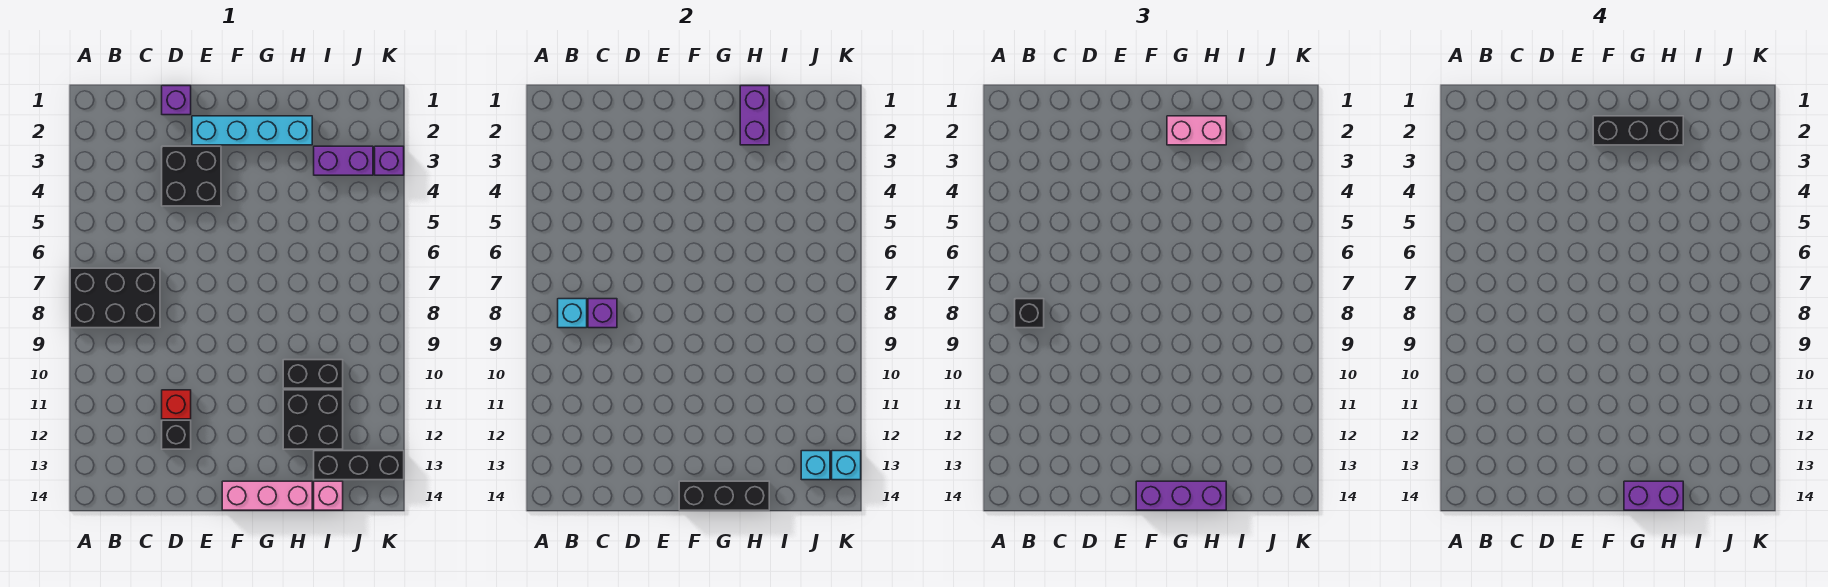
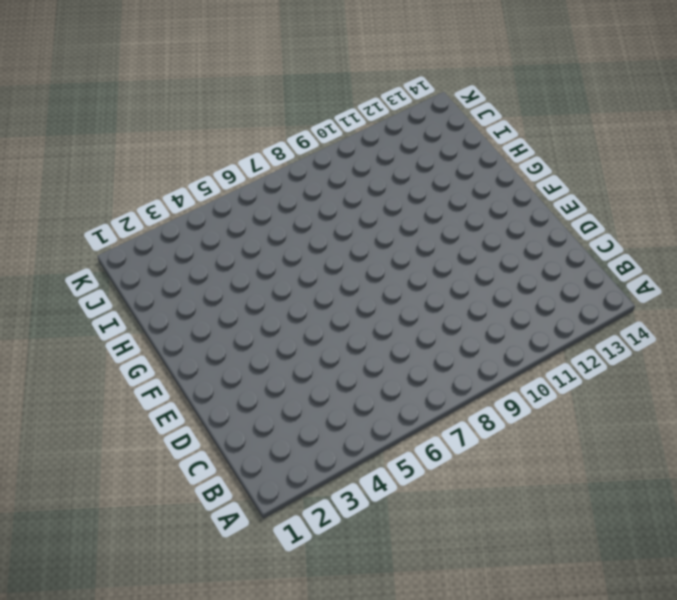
none -> black brick A7:C8 level 1
none -> purple brick D1 level 1
none -> black brick D3:E4 level 1

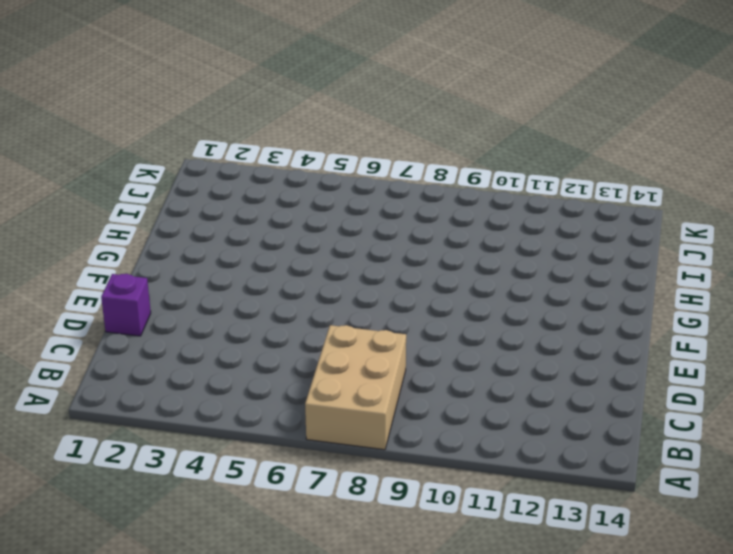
tan brick A7:C8 level 1 -> black brick A7:C8 level 1
none -> black brick D3:E4 level 1
none -> red brick D11 level 1
none -> black brick D12 level 1

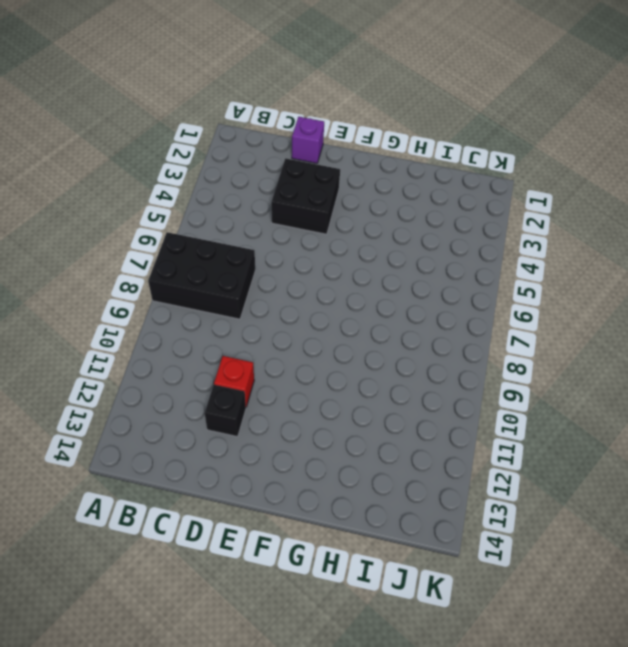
none -> cyan brick E2:H2 level 1
none -> pink brick F14:H14 level 1
none -> black brick H10:I10 level 1

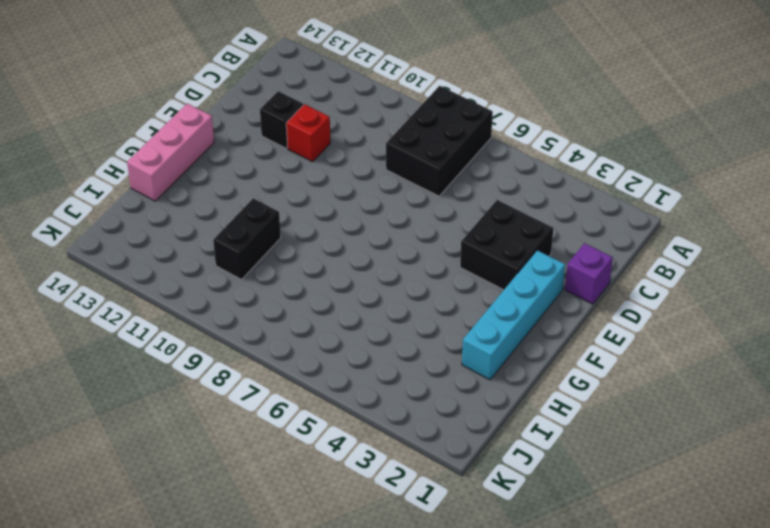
none -> black brick H11:I12 level 1
none -> purple brick I3:J3 level 1
none -> black brick I13:K13 level 1

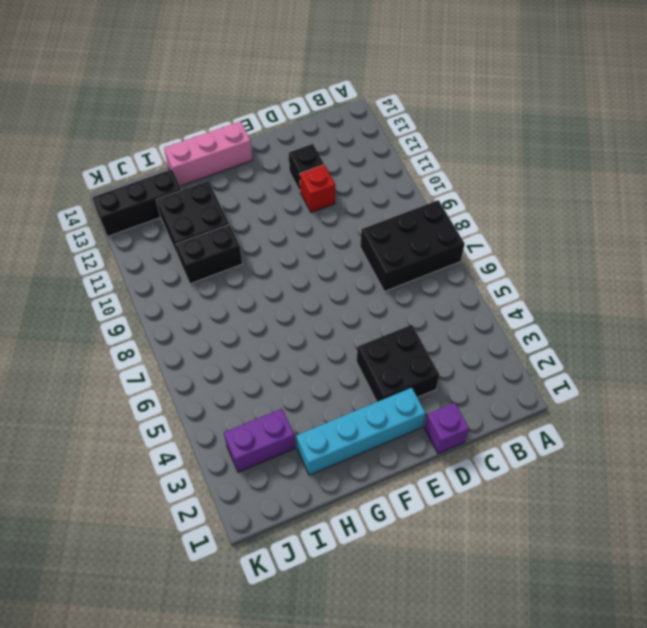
none -> pink brick I14 level 1
none -> purple brick K3 level 1
none -> cyan brick B8 level 2

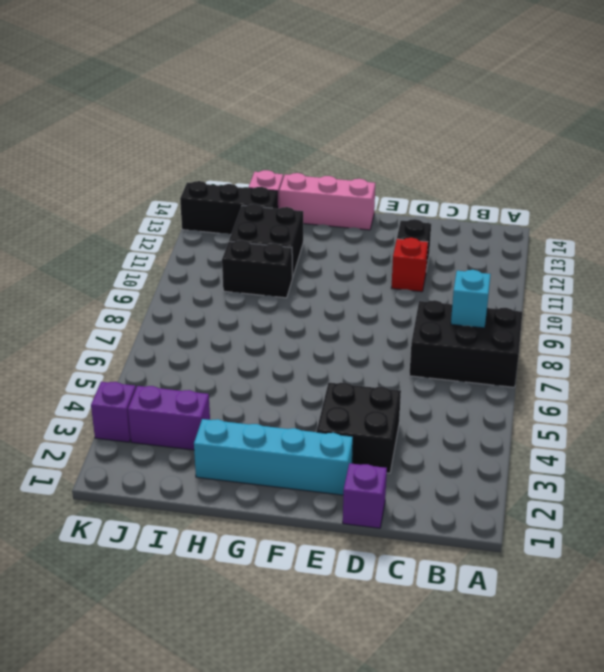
none -> purple brick C8 level 2
none -> black brick F14:H14 level 2
none -> purple brick H1:H2 level 2

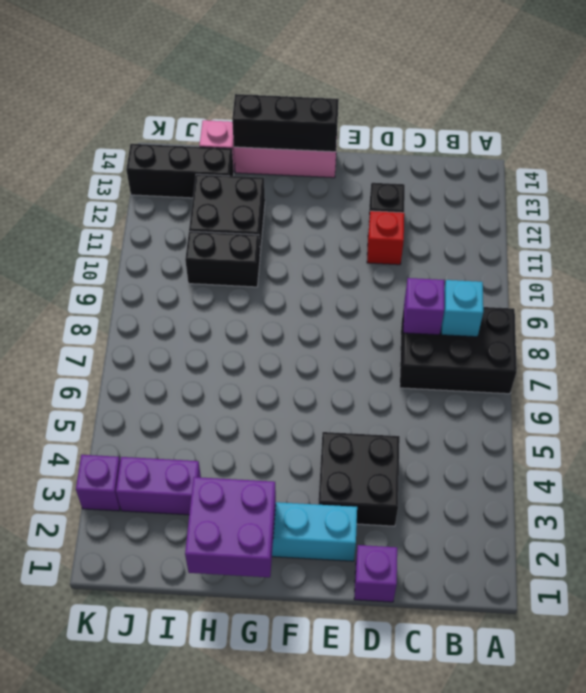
purple brick G1:H2 level 2 -> purple brick H1:H2 level 2
none -> cyan brick J13 level 2
none -> cyan brick K13 level 2
none -> black brick B8 level 3

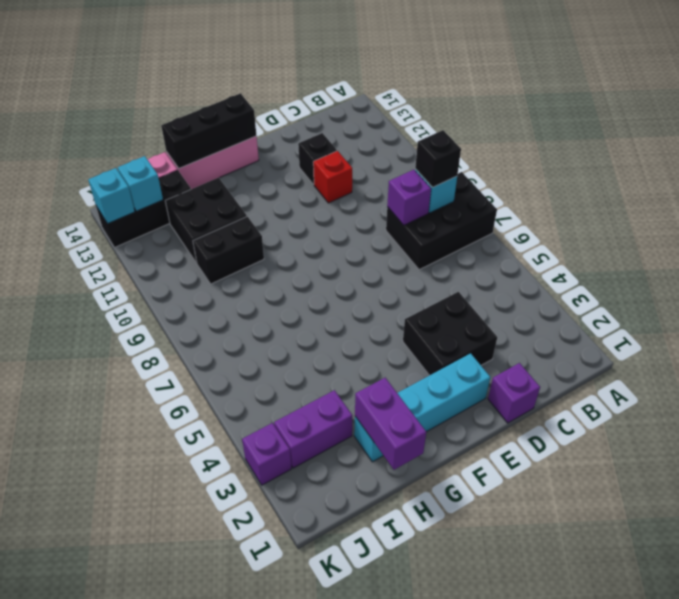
none -> purple brick F14:H14 level 3
none -> pink brick G2:H2 level 3
none -> black brick F2:H2 level 4

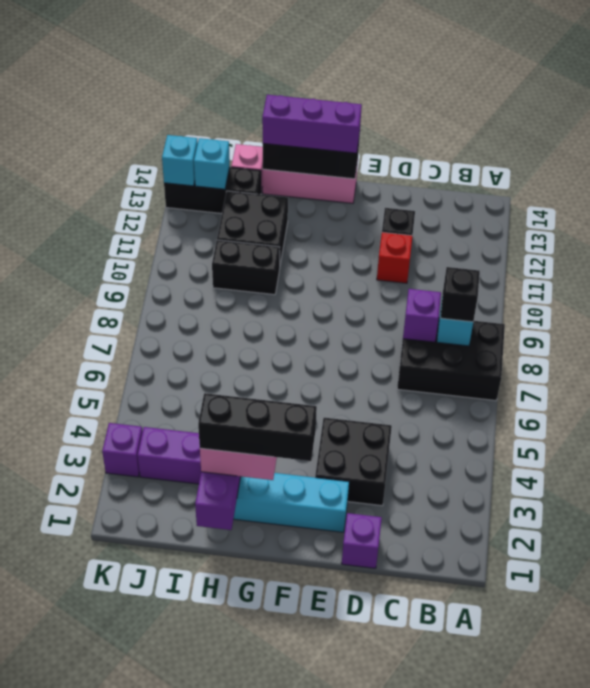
none -> purple brick G14:H14 level 4

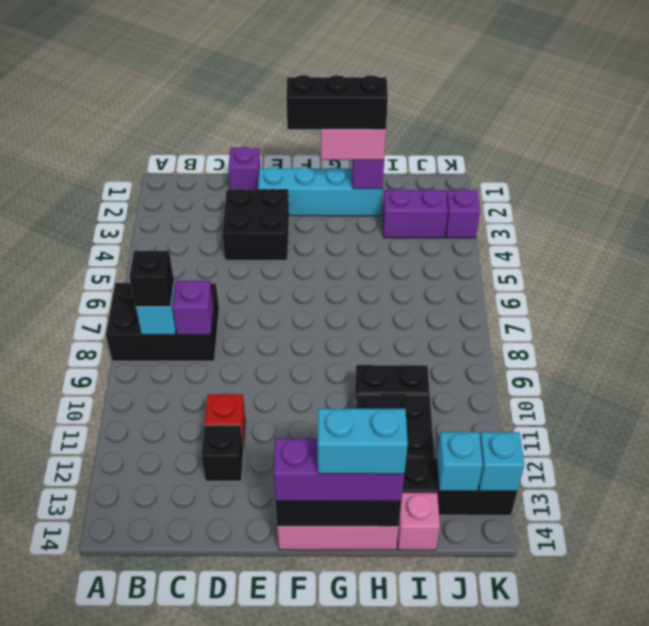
cyan brick G14:H14 level 4 -> purple brick G14:H14 level 4

